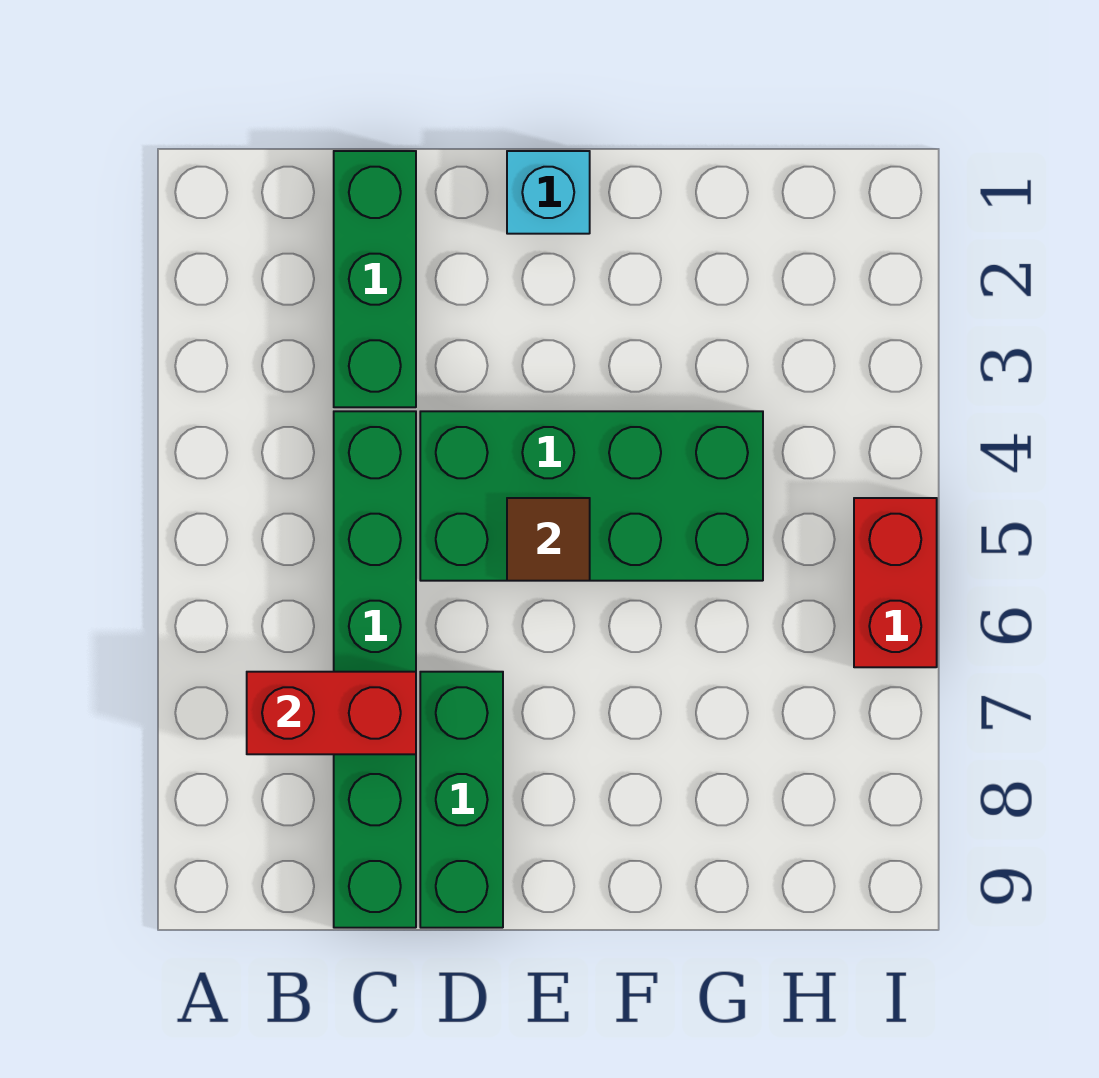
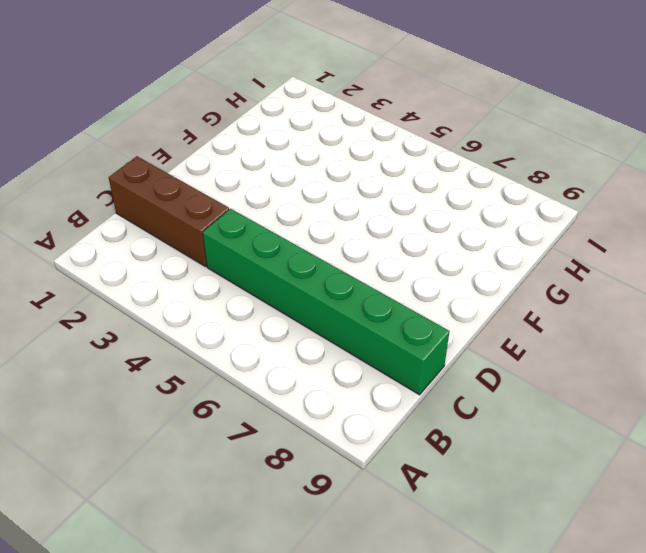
brown brick C1:C3 level 1 -> green brick C1:C3 level 1
none -> green brick D4:G5 level 1
none -> green brick D7:D9 level 1

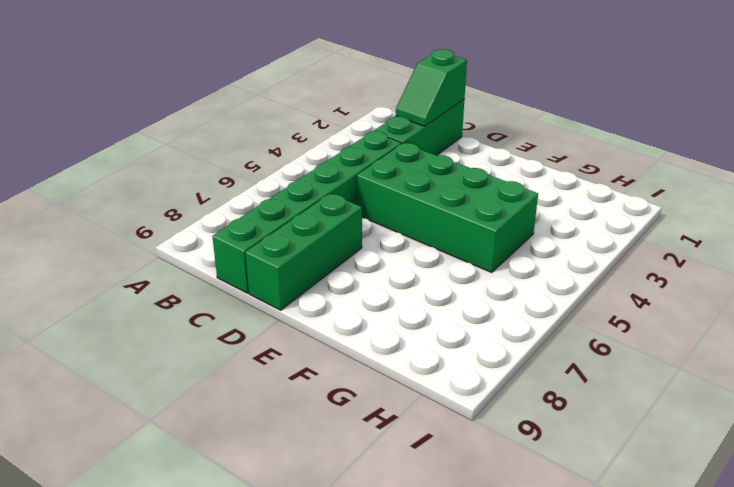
green slope C1:C2 level 2 top 1 -> none
none -> cyan brick E1 level 1
none -> red brick I5:I6 level 1

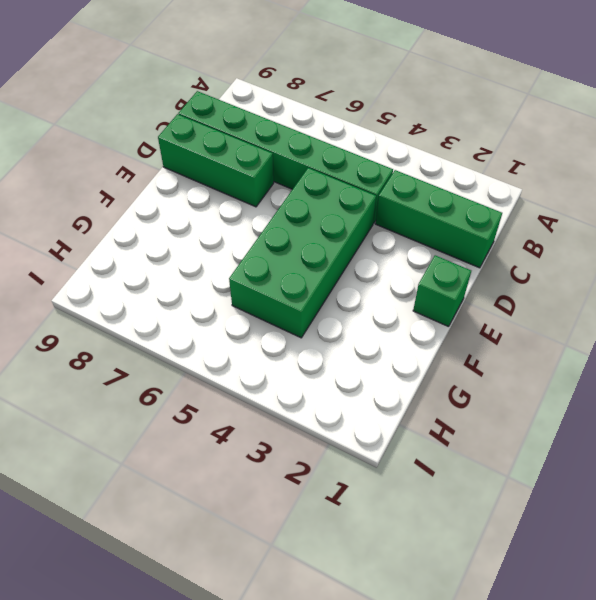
green brick E1 level 1 -> cyan brick E1 level 1
none -> red brick I5:I6 level 1
none -> red brick B7:C7 level 2

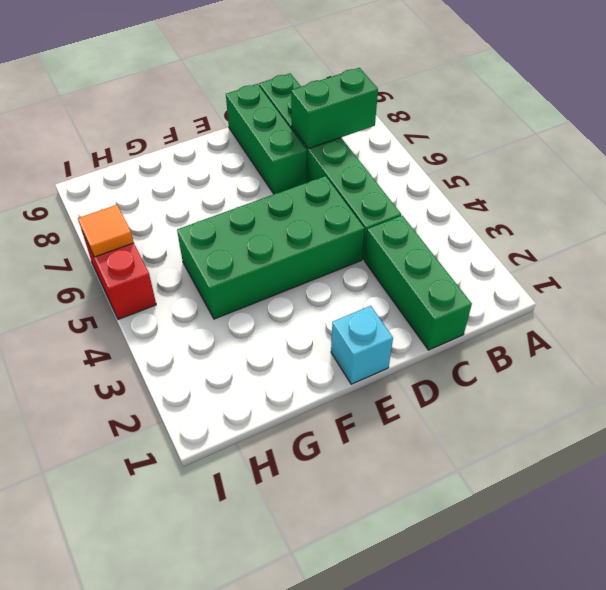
green brick B7:C7 level 2 -> red brick B7:C7 level 2
orange tile I6 level 2 -> none
none -> brown tile E5 level 2

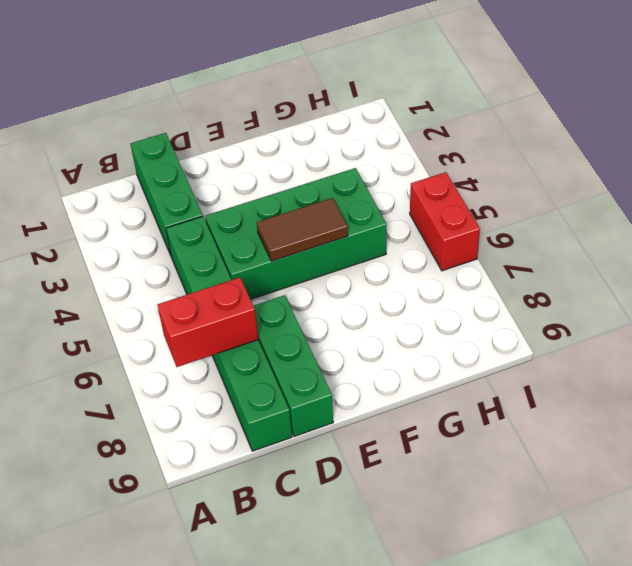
brown tile E5:F5 level 2 -> brown tile E5 level 2
none -> cyan brick E1 level 1

